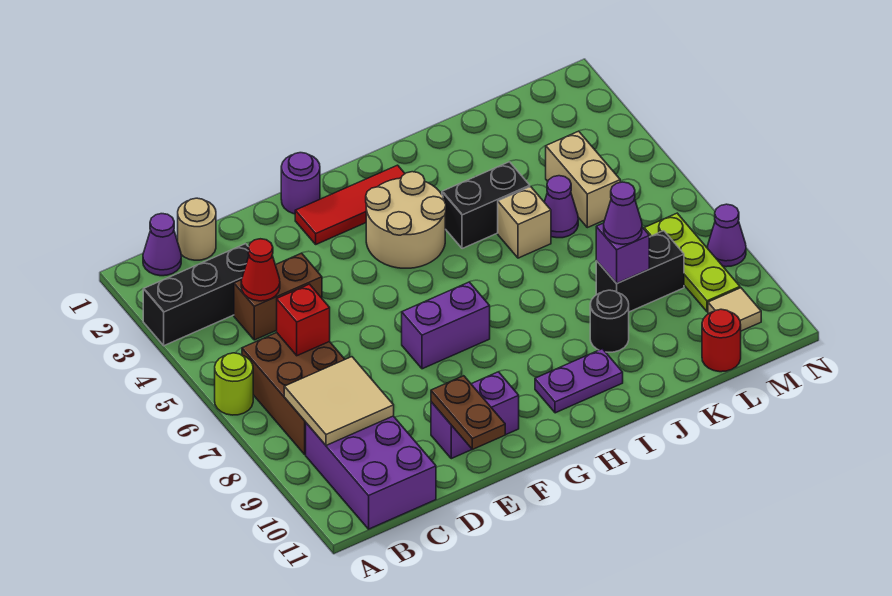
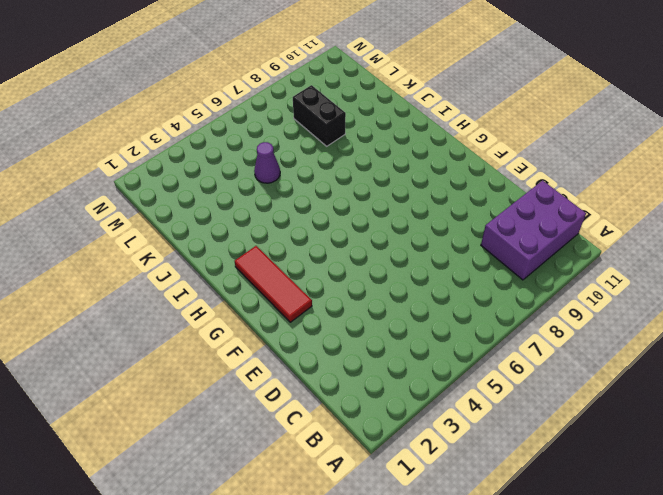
none -> black brick A3:C3 level 1
none -> lime round brick A6 level 1
none -> purple cone B1 level 1

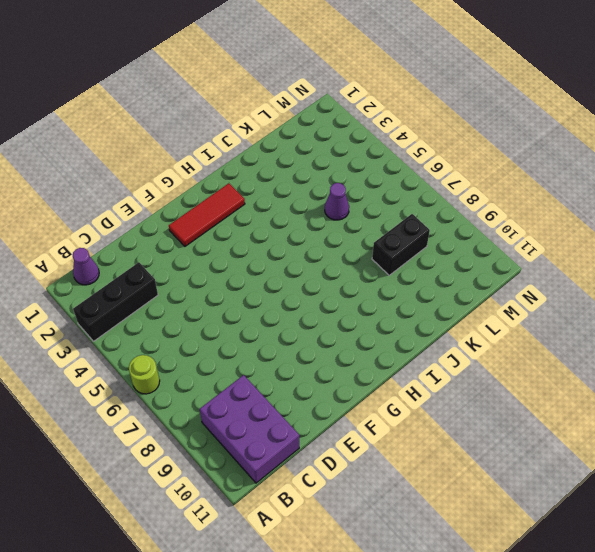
none -> brown brick B6:C8 level 1
none -> tan round brick C1 level 1
none -> brown brick C4:D4 level 1

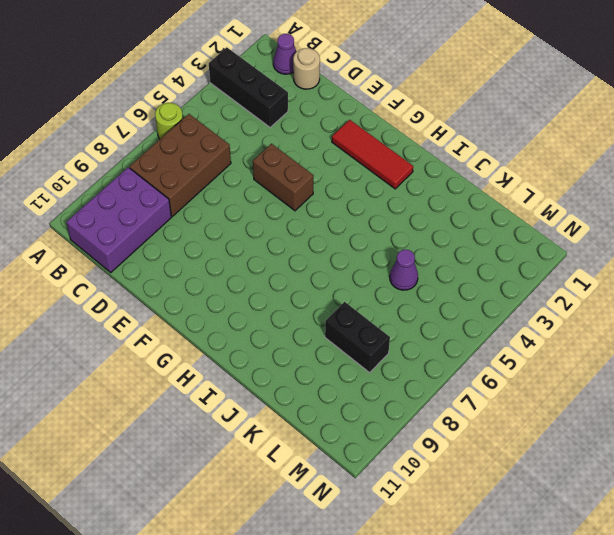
brown brick E5:F5 level 1 -> brown brick C4:D4 level 1
none -> purple brick E10:F10 level 1
none -> purple round brick F1 level 1
none -> purple brick F7:G7 level 1

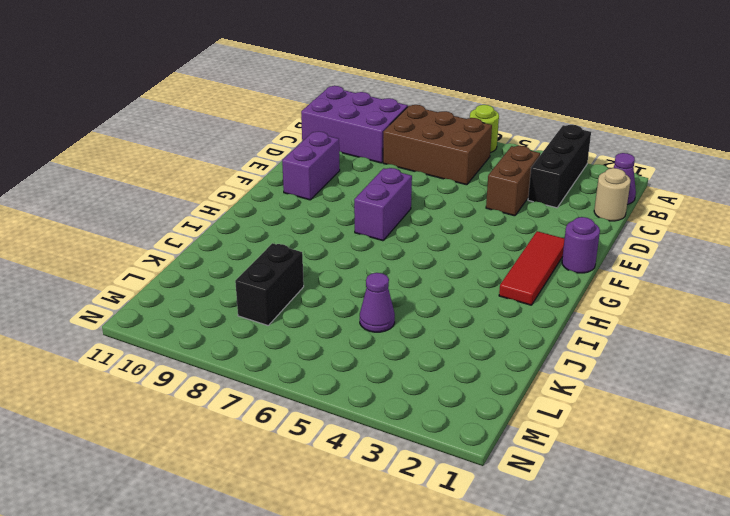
none -> tan round brick G3:H4 level 1
none -> purple plate H10:I10 level 1
none -> black brick I4:J4 level 1

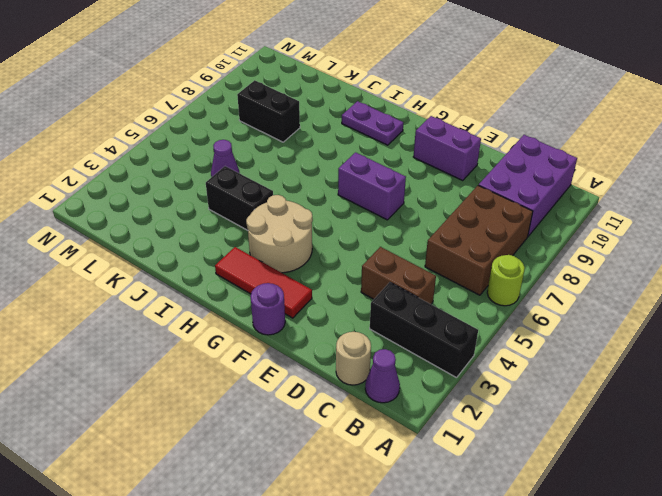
none -> tan brick J5 level 1
none -> black round brick J9 level 1
none -> tan brick L4:L5 level 1

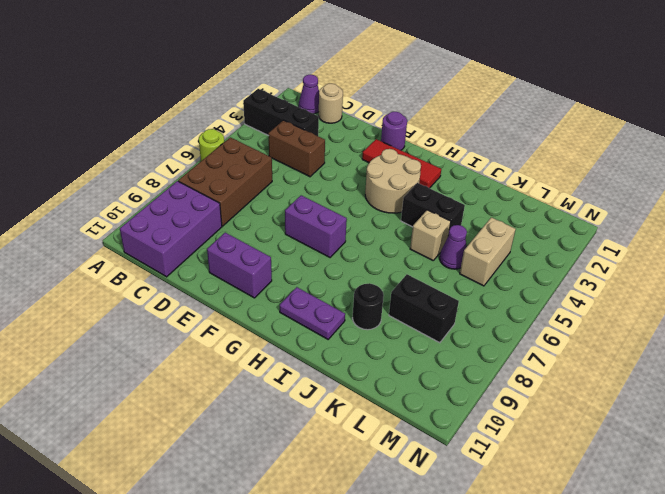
none -> red round brick L11 level 1
none -> lime plate M7:M9 level 1
none -> tan tile M10 level 1

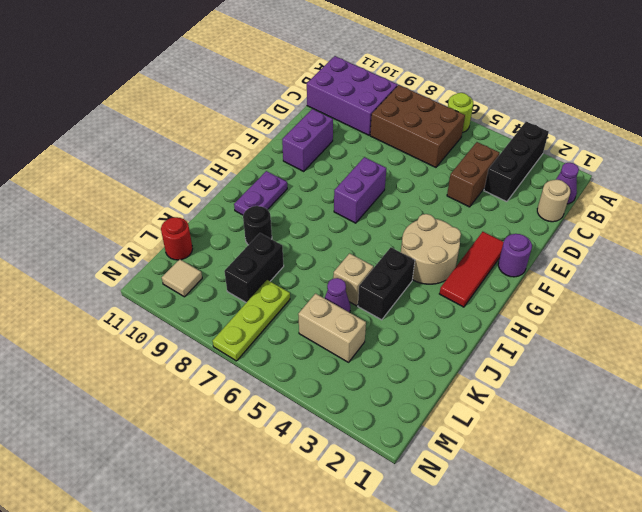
lime plate L7:N7 level 1 -> lime plate M7:M9 level 1
none -> purple cone N8 level 1
none -> tan tile B8:C9 level 2
none -> red cone C4 level 2

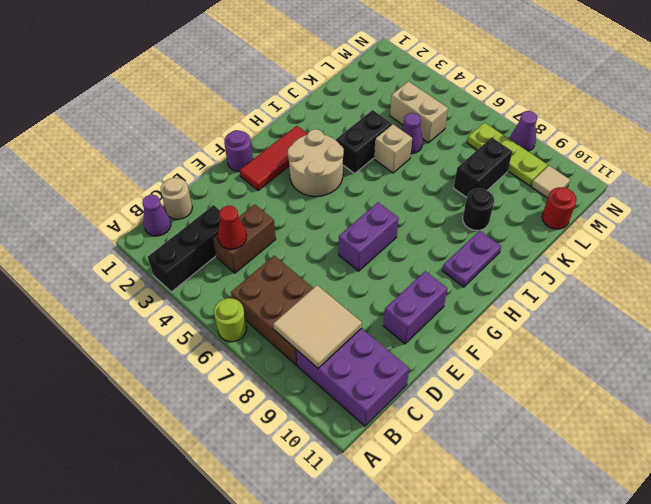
none -> red brick C6 level 2
none -> brown plate E10:E11 level 2
none -> purple brick K8 level 2

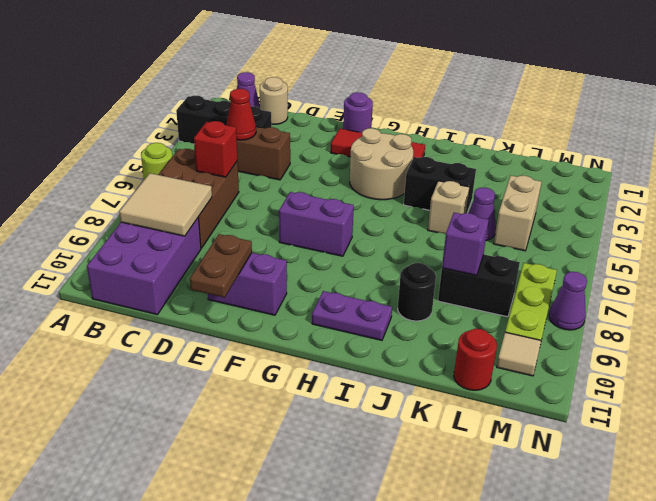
none -> purple cone K8 level 3

